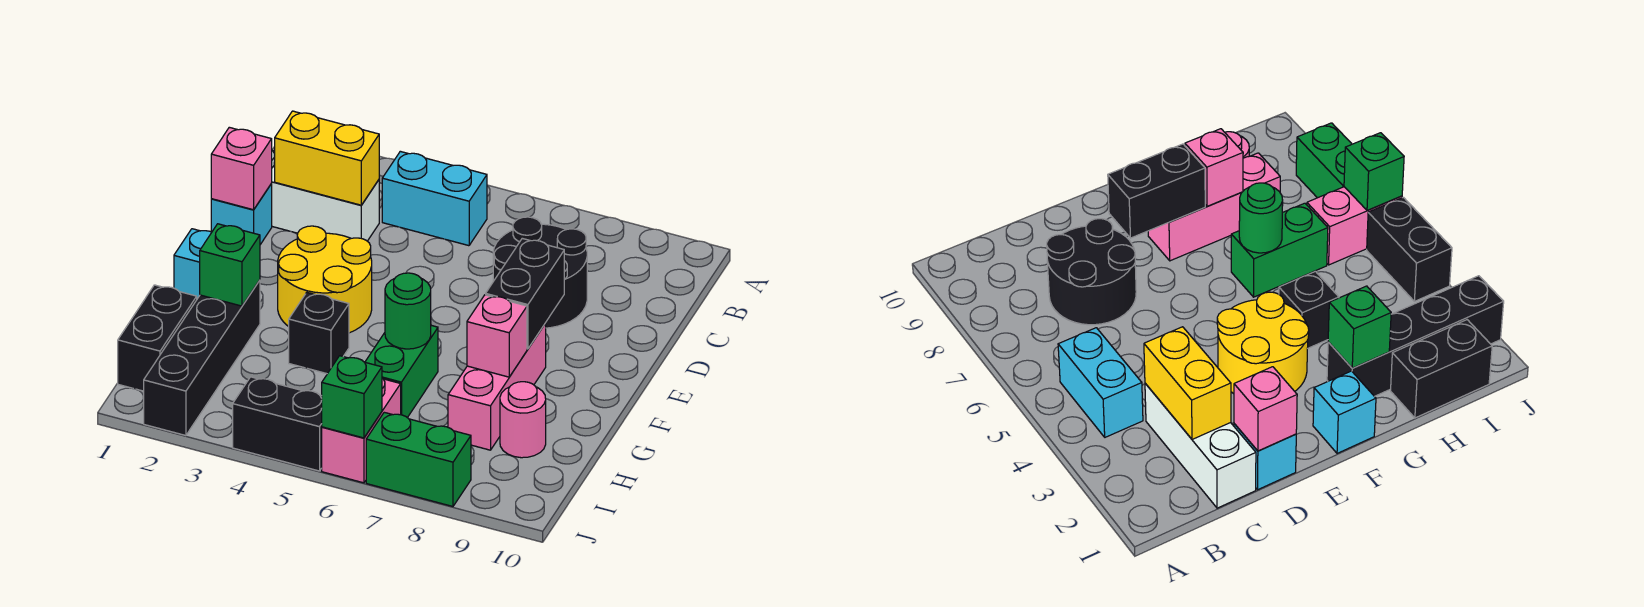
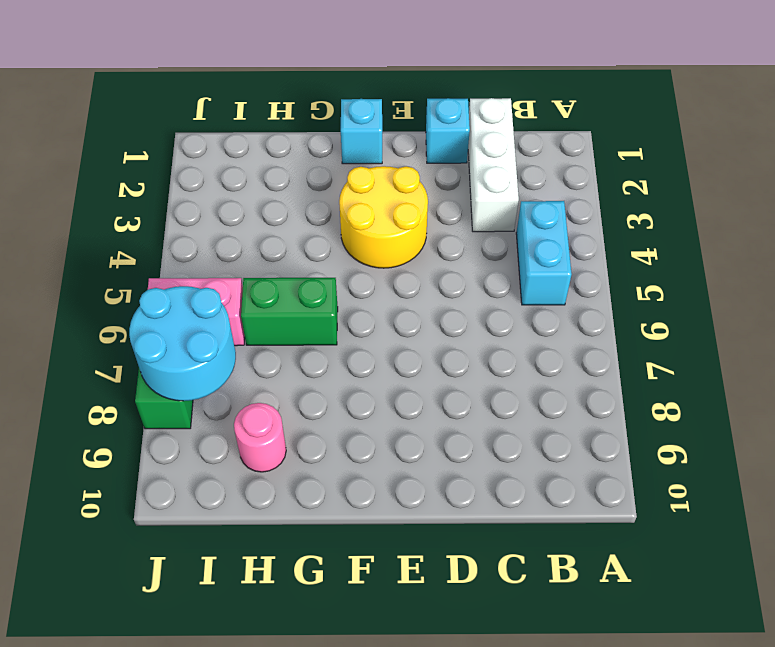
cyan round brick I7:J8 level 2 -> none
none -> black round brick C7:D8 level 1
none -> pink brick F8:H8 level 1
none -> black brick G2:J2 level 1

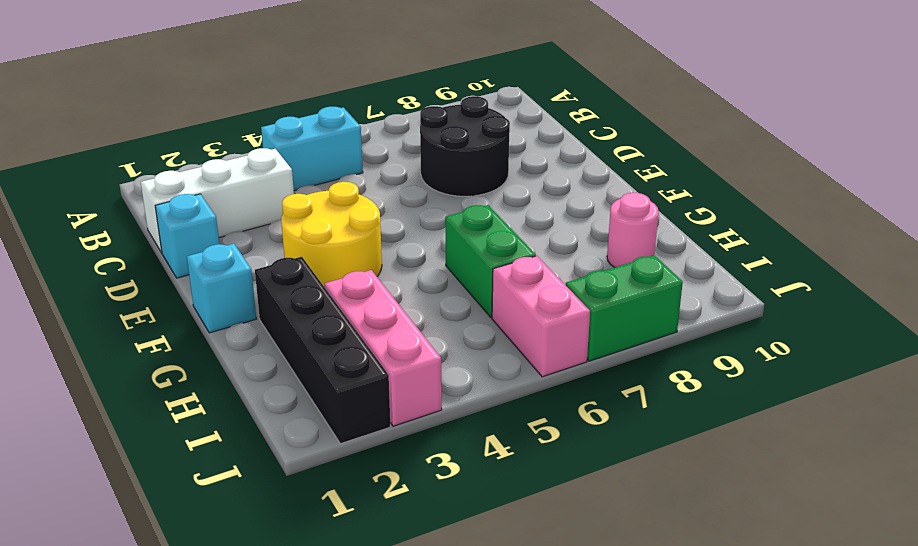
pink brick H3:J3 level 1 -> pink brick F8:H8 level 1
none -> black brick G4 level 1
none -> black brick H1:I1 level 1
none -> black brick J4:J5 level 1

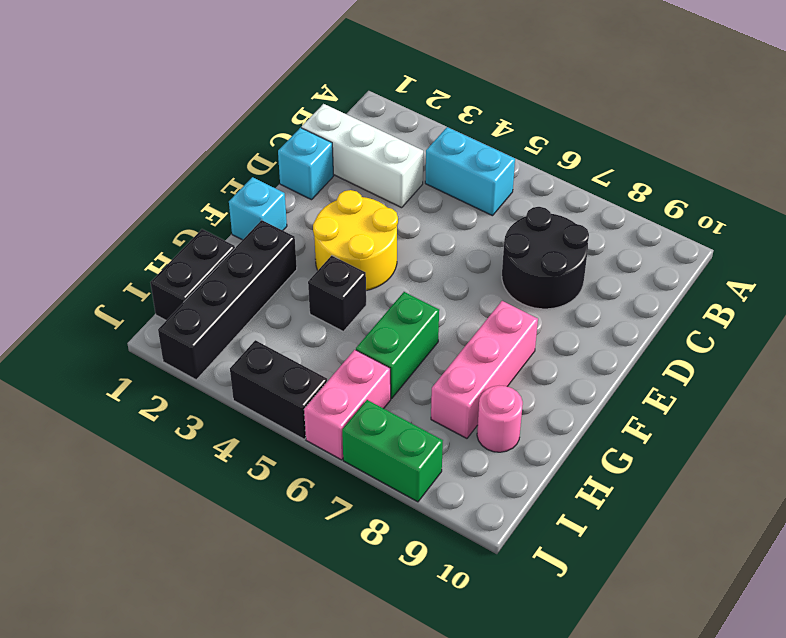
none -> yellow brick C2:C3 level 2
none -> pink brick D1 level 2
none -> black brick E8:F8 level 2

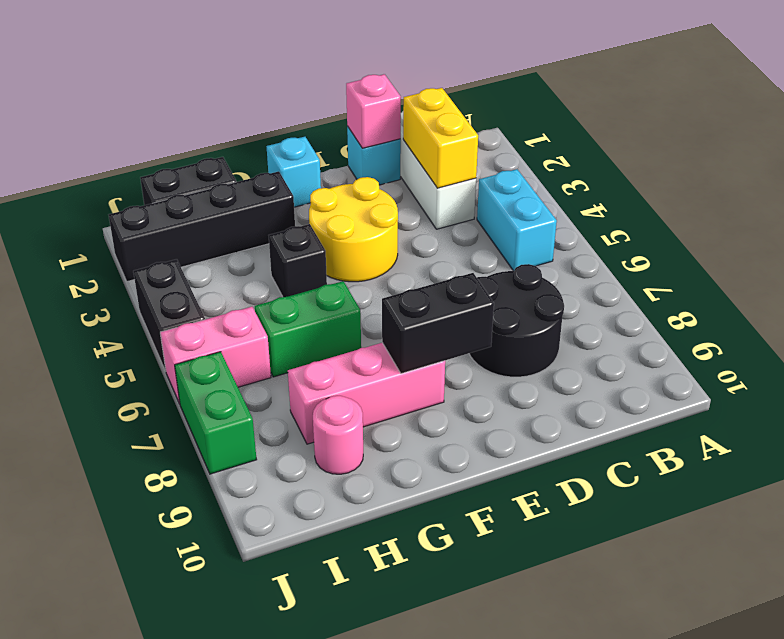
none -> green brick G2 level 2
none -> green round brick G6 level 2
none -> pink brick G8 level 2

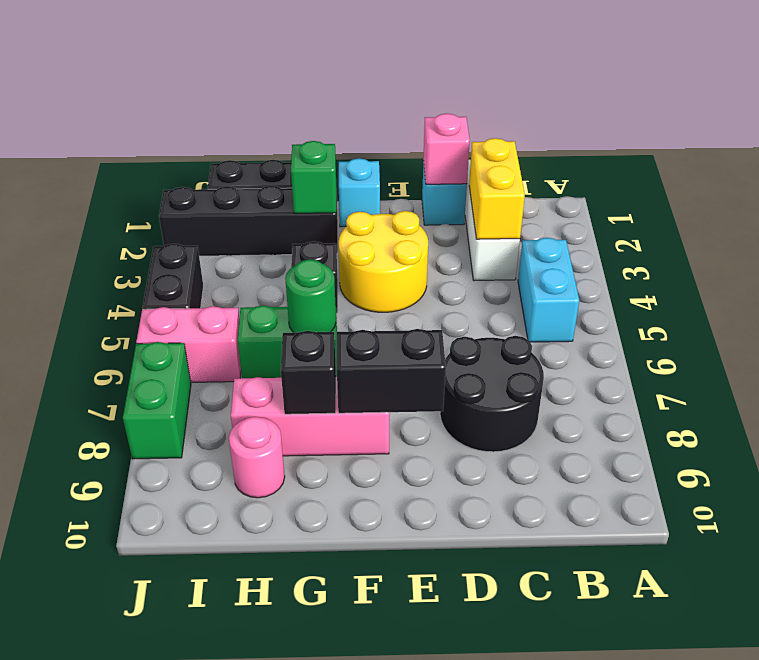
black brick G8 level 2 -> pink brick G8 level 2
none -> green brick J6 level 2

